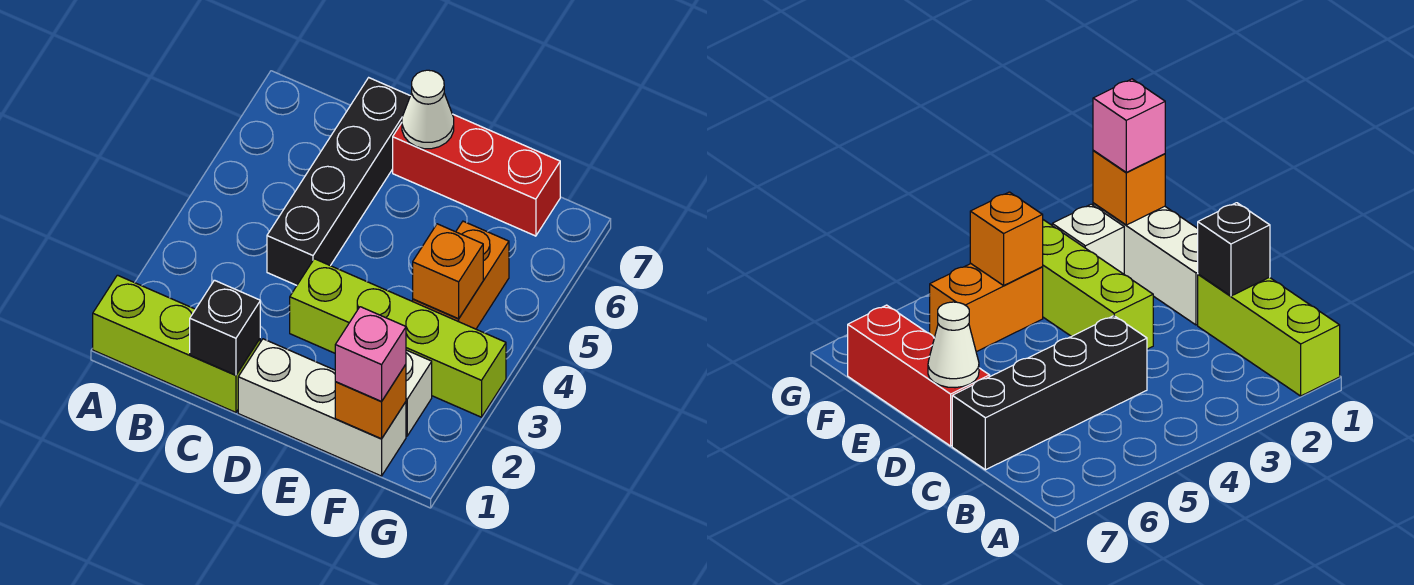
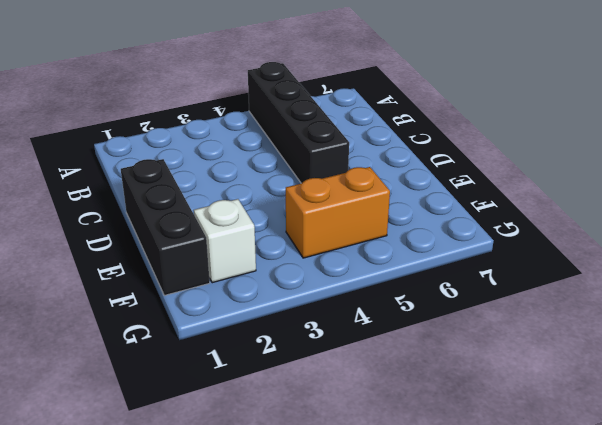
black brick A5:D5 level 1 -> black brick C4:C7 level 1
black brick D1:F1 level 1 -> white brick D1:F1 level 1
none -> lime brick A1:C1 level 1
none -> lime brick D3:G3 level 1
none -> red brick D7:F7 level 1

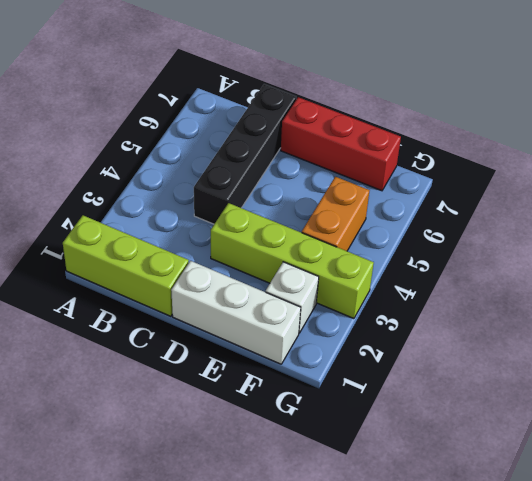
none -> black brick C1 level 2
none -> white cone D7 level 2
none -> orange brick F1 level 2

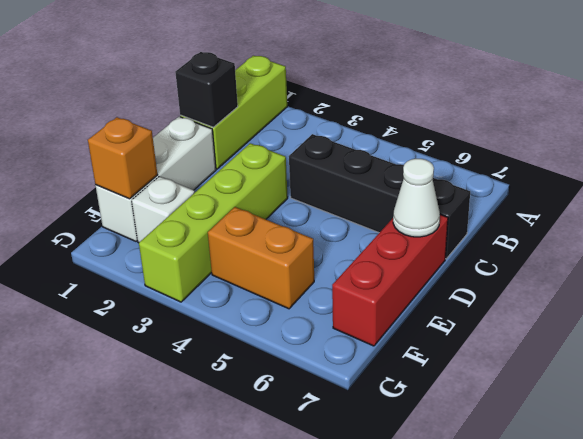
none -> orange brick F4 level 2
none -> pink brick F1 level 3

